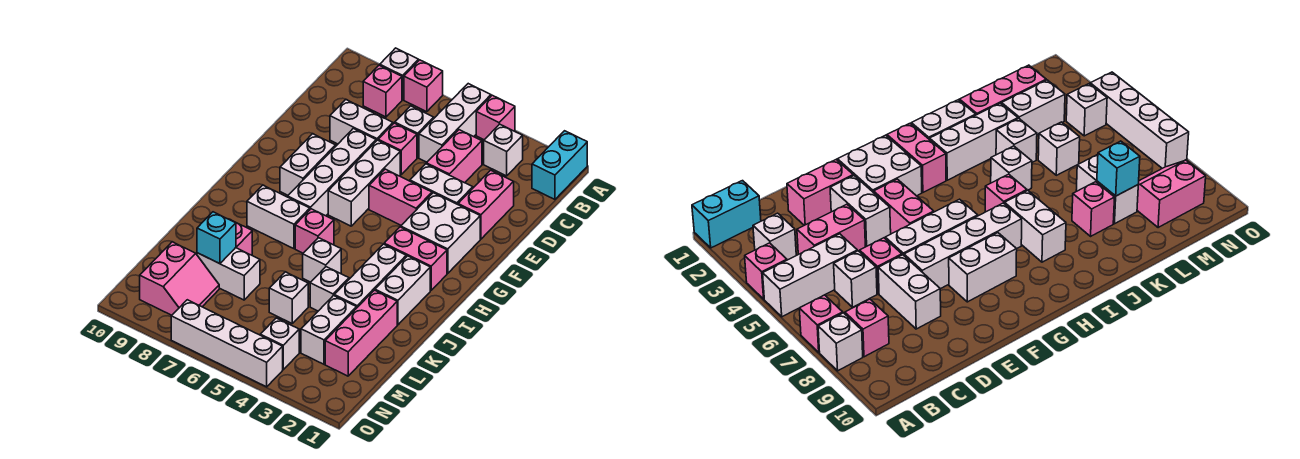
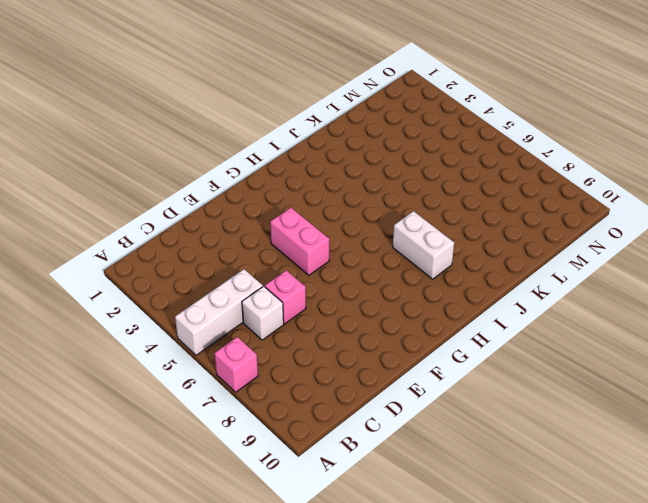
none -> cyan brick A1:B1 level 1
none -> pink brick A4 level 1
none -> white brick A8 level 1
none -> white brick B3 level 1

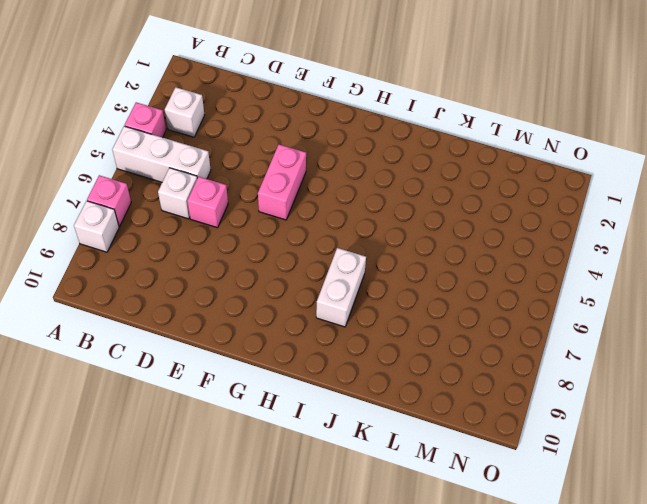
none -> cyan brick A1:B1 level 1
none -> pink brick B8 level 1
none -> pink brick C4:D4 level 1
none -> pink brick D2:E2 level 1

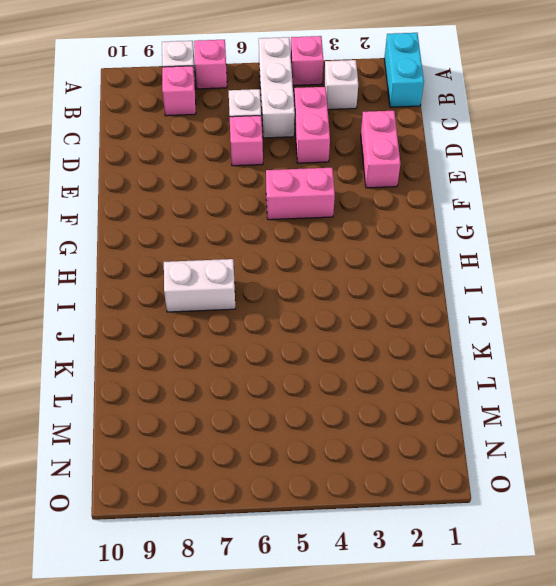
none -> white brick D7:D8 level 1
none -> white brick E3:E4 level 1
none -> white brick E6:G6 level 1
none -> white brick E7:H7 level 1

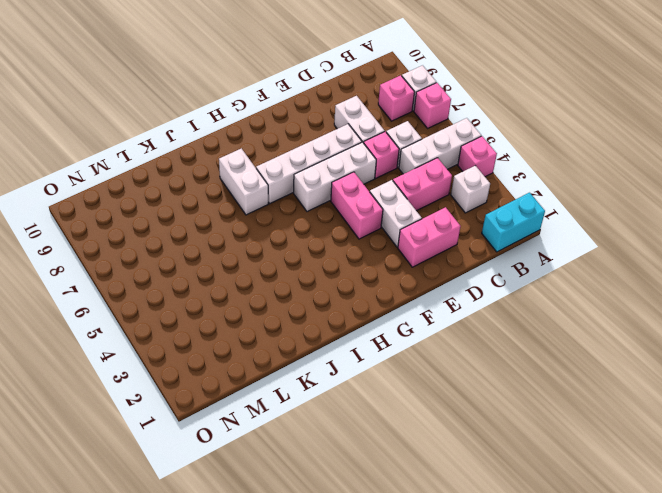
none -> white brick F2:G3 level 1
none -> white brick F8:G8 level 1
none -> pink brick H2:H3 level 1
none -> white brick I2:J2 level 1

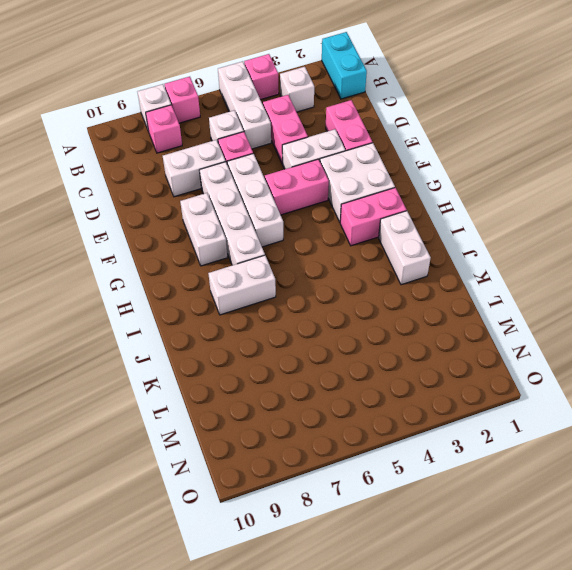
none -> white brick I3:K3 level 1
none -> pink brick I6 level 1
none -> white brick J5 level 1
none -> pink brick K2:M2 level 1

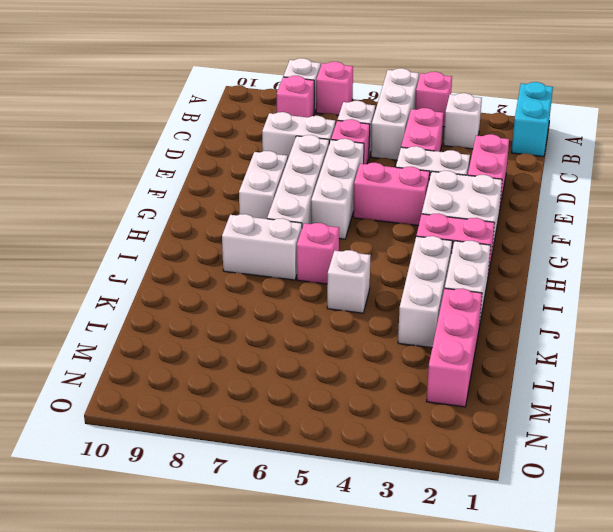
none -> white brick K4 level 1
none -> pink brick K8 level 1
none -> white brick L3:M3 level 1
none -> white brick L5 level 1

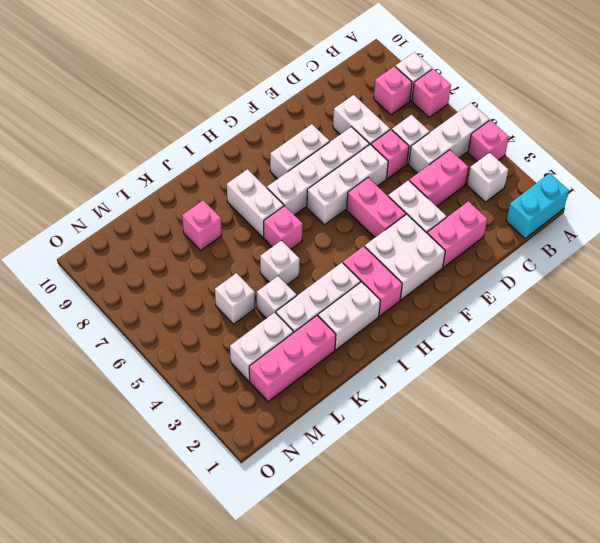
none -> white brick L7:L8 level 1
none -> pink slope M8:N9 level 1 top 9
none -> white brick N4 level 1
none -> white brick O4:O7 level 1

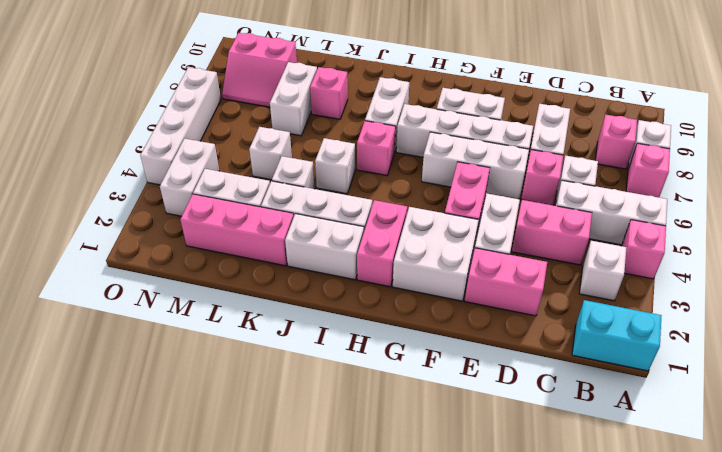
white brick N3:N4 level 1 -> white brick N4 level 1
none -> cyan brick L8 level 2

